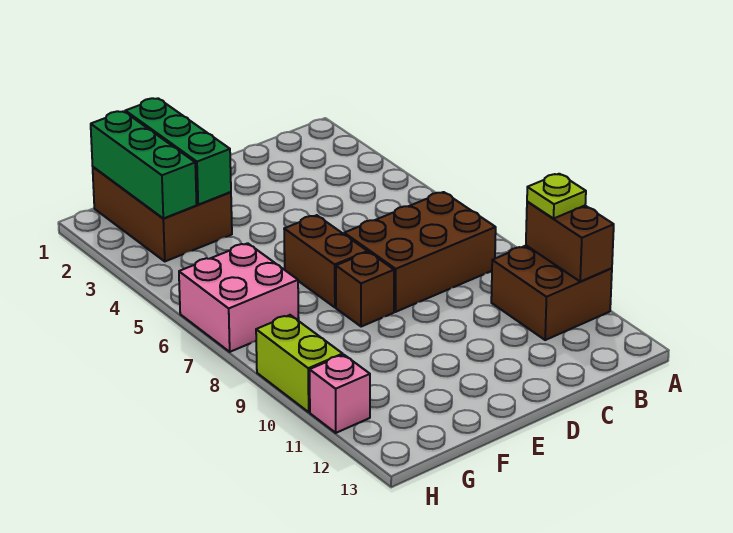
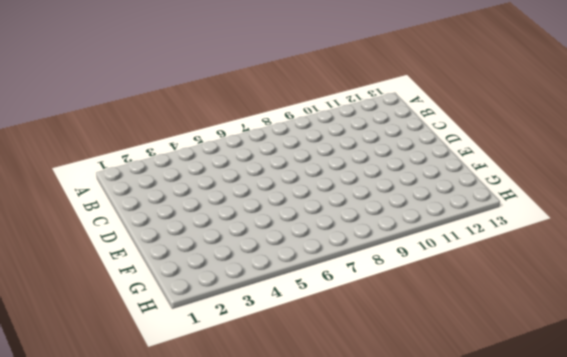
none -> brown brick A10:B11 level 1
none -> brown brick B7:D8 level 1
none -> brown brick E6:E7 level 1

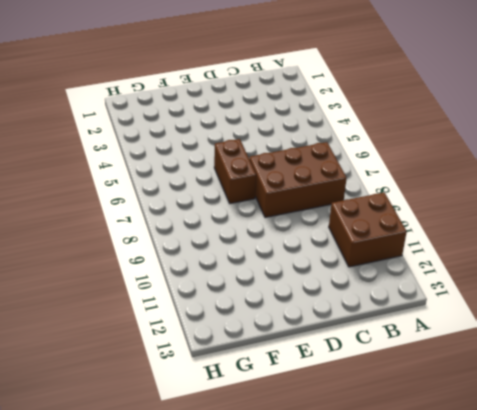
none -> brown brick E8 level 1
none -> brown brick F1:G3 level 1
none -> pink brick G6:H7 level 1

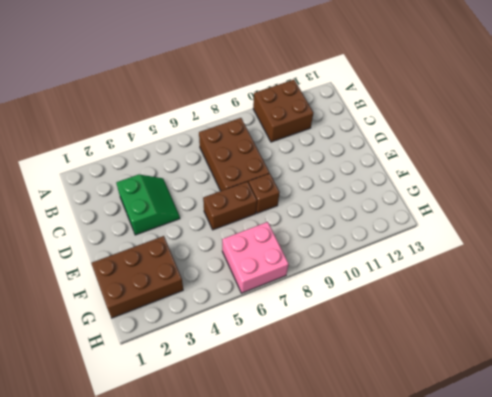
green slope C3:D4 level 1 top 3 -> none
none -> lime brick H9:H10 level 1
none -> pink brick H11 level 1
none -> brown brick A10:A11 level 2

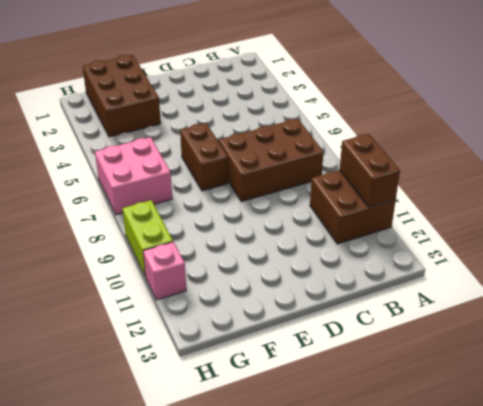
none -> brown brick E8 level 1
none -> green brick F1:F3 level 2
none -> green brick G1:G3 level 2

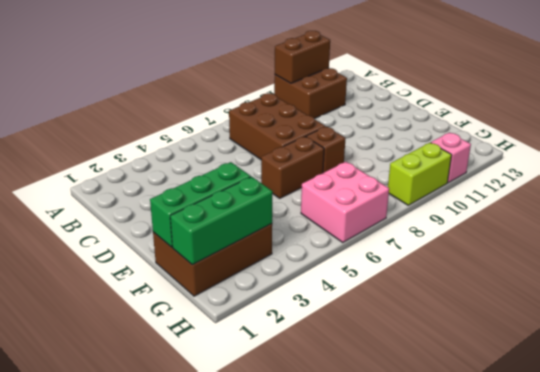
none -> lime plate A10 level 3

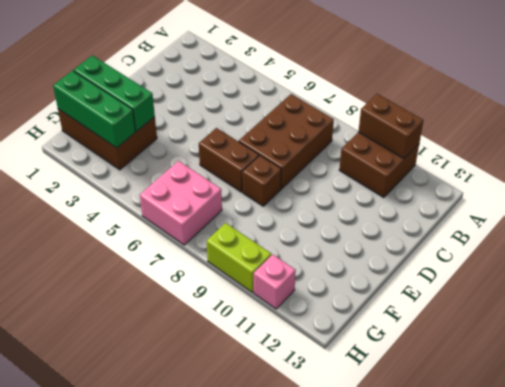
none -> lime plate A10 level 3

